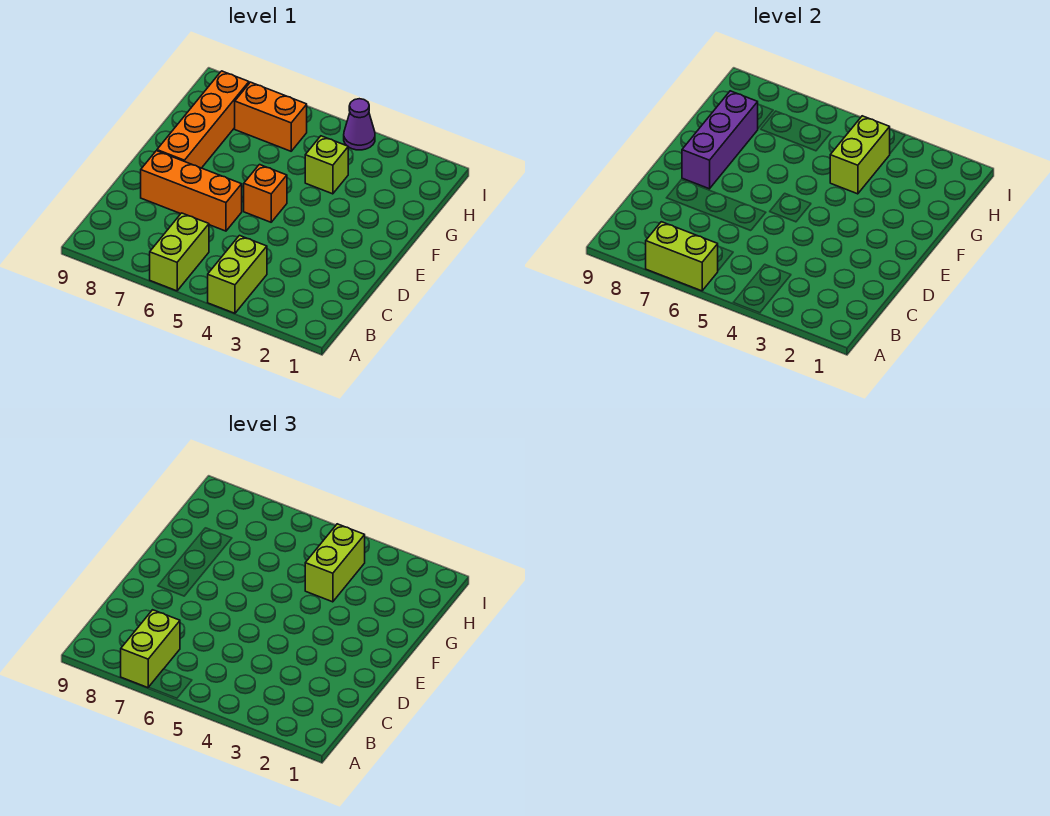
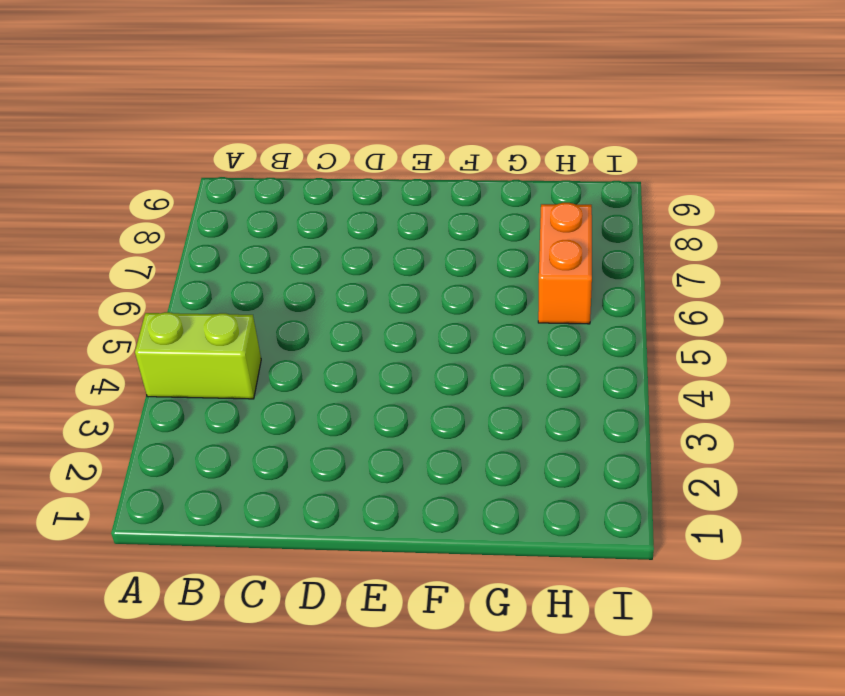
none -> lime brick A6:B6 level 1
none -> orange brick D6:D8 level 1
none -> orange brick E5 level 1

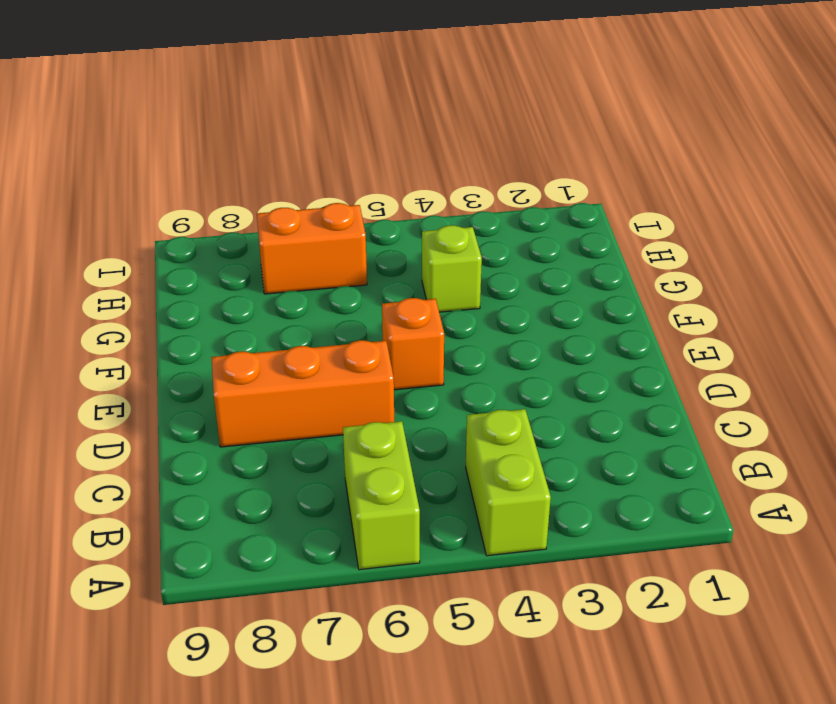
none -> orange brick E8:H8 level 1
none -> purple cone I4 level 1
none -> lime brick A6:A7 level 2

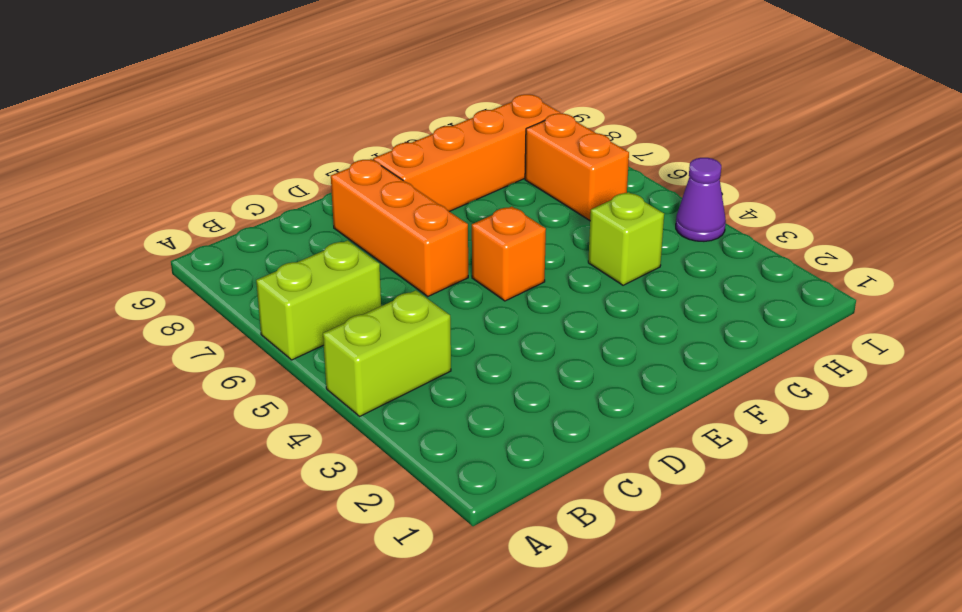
none -> lime brick A6:A7 level 2
none -> purple brick E8:G8 level 2
none -> lime brick G4:H4 level 2

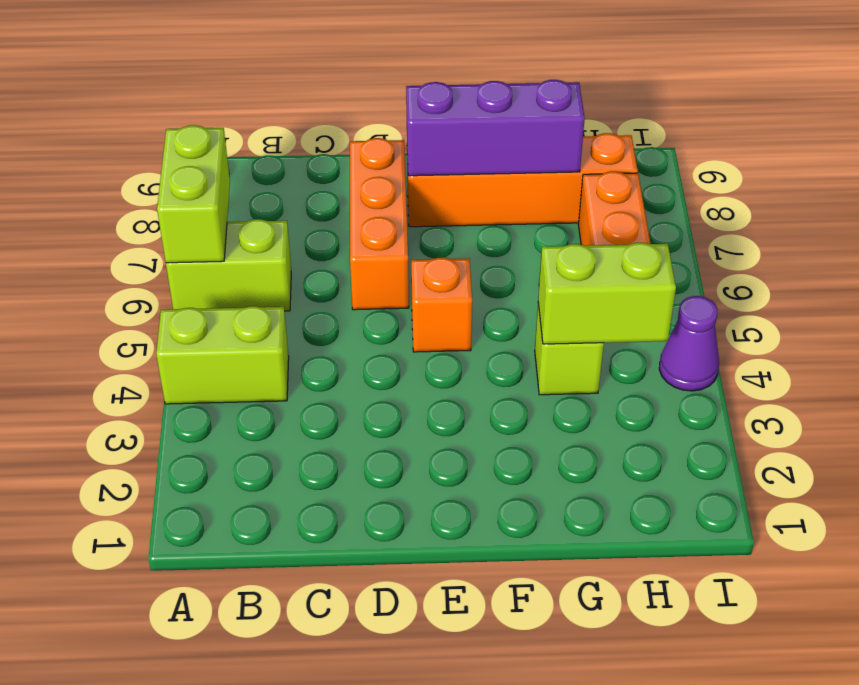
none -> lime brick A7:B7 level 3
none -> lime brick G4:H4 level 3

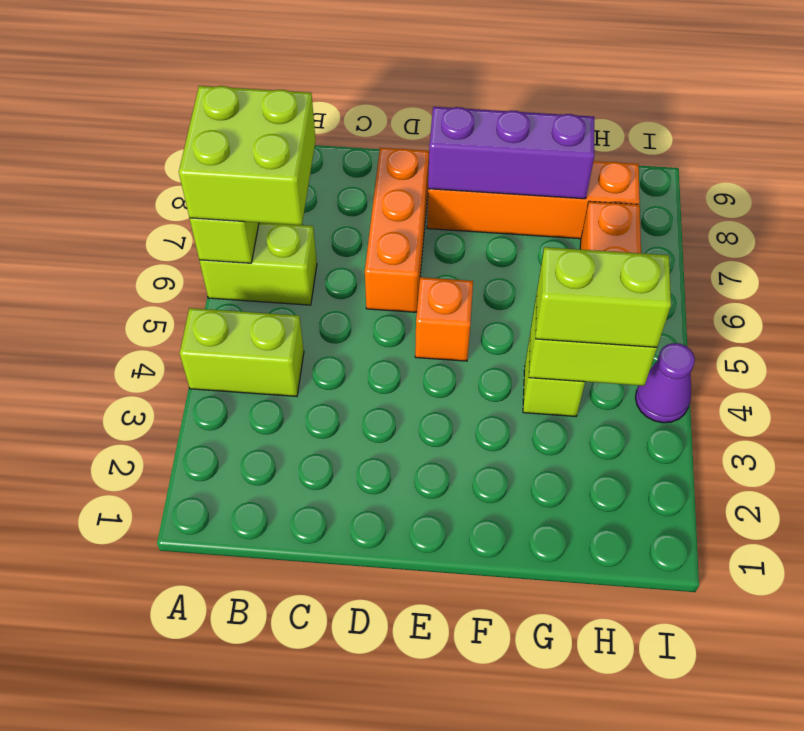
lime brick A6:B7 level 3 -> lime brick A7:B7 level 3

